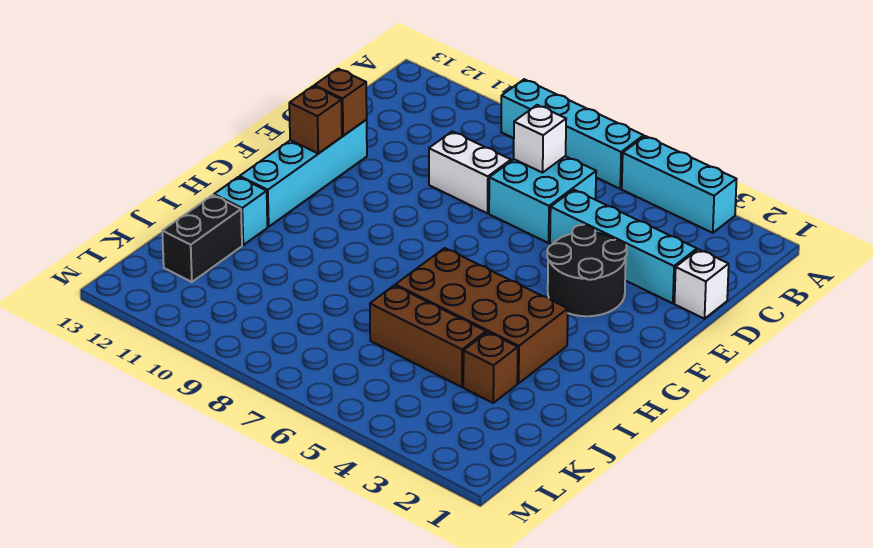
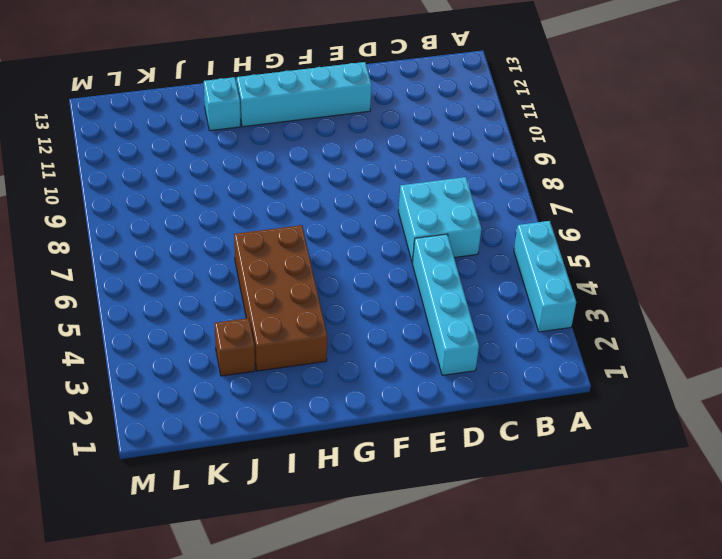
none -> cyan brick A6:A9 level 1
none -> white brick D1 level 1
none -> white brick D8:D9 level 1

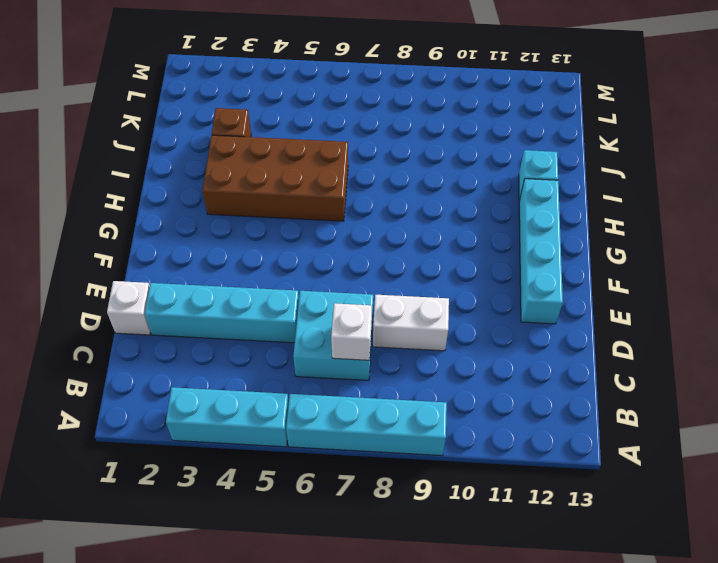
none -> black round brick E3:F4 level 1
none -> brown brick J4:J6 level 1
none -> black brick J12:K12 level 1

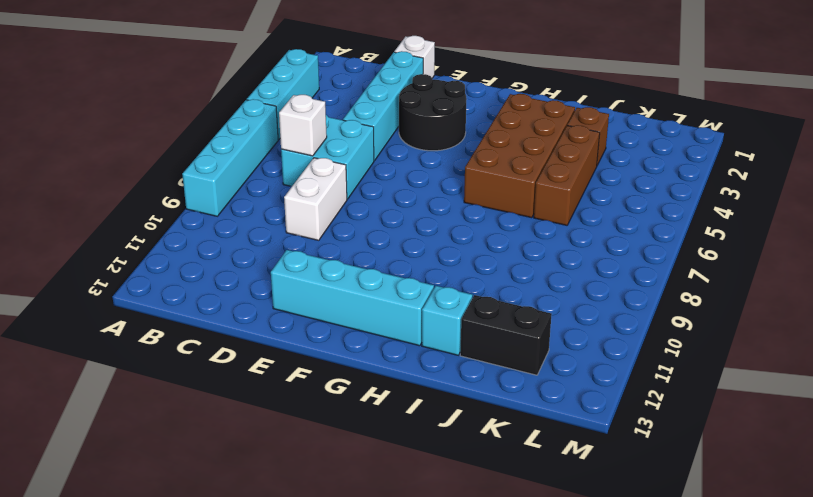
none -> brown brick E12 level 2
none -> brown brick F12 level 2

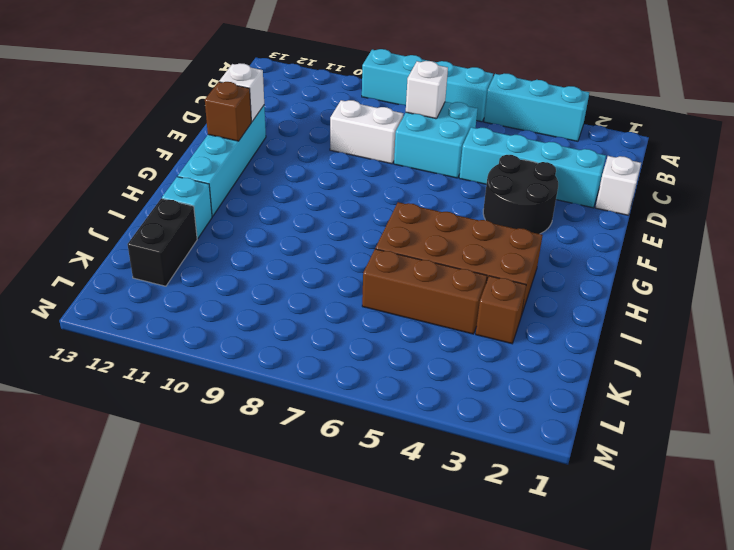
white brick E12 level 2 -> brown brick E12 level 2

